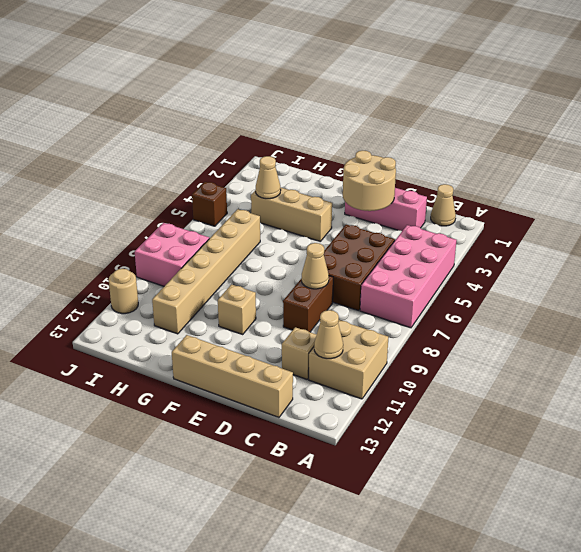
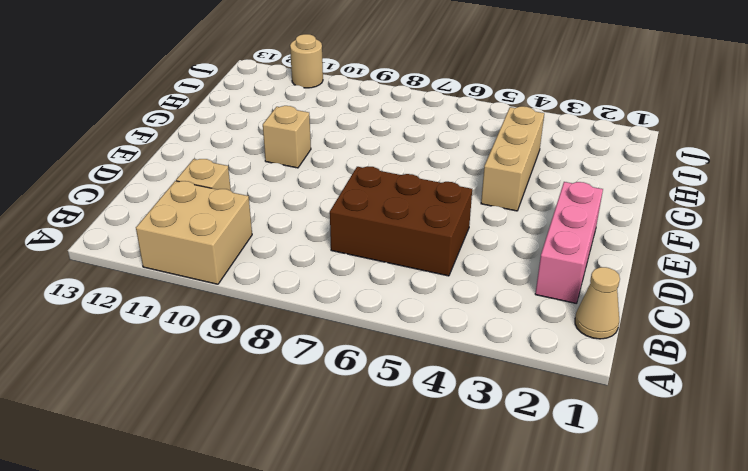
none -> pink brick A4:B7 level 1
none -> tan brick C13:F13 level 1
none -> brown brick D8:D9 level 1

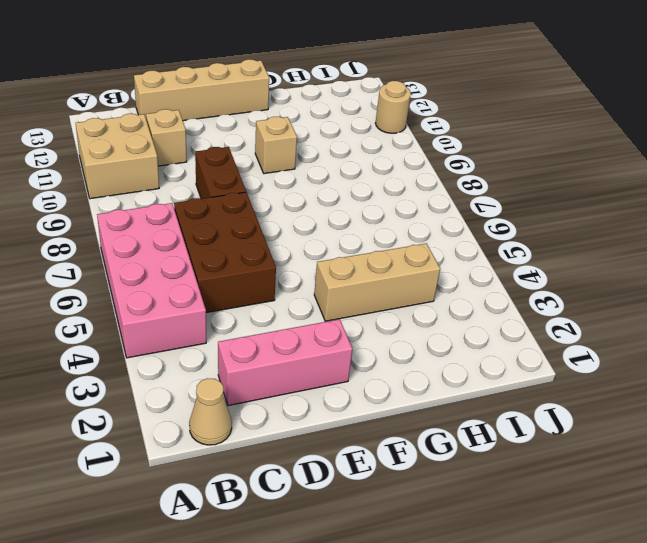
none -> tan brick H6:H11 level 1
none -> pink brick I8:J9 level 1
none -> brown brick J5 level 1

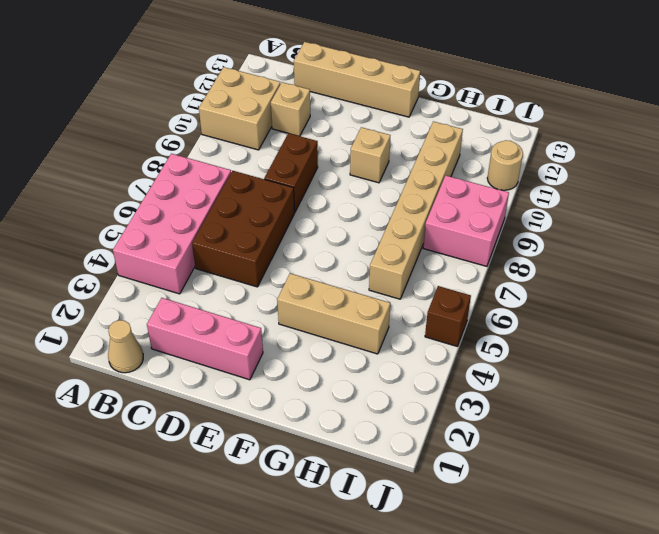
none -> tan cone B11 level 2
none -> tan round brick D2:E3 level 2
none -> tan cone D8 level 2

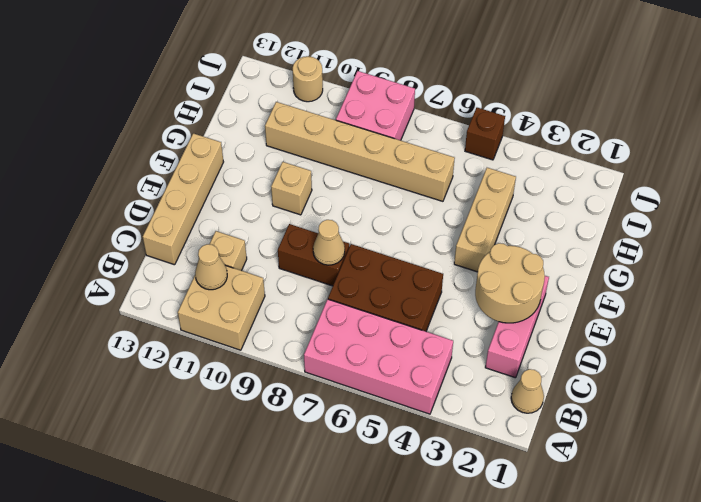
none -> tan cone H4 level 2

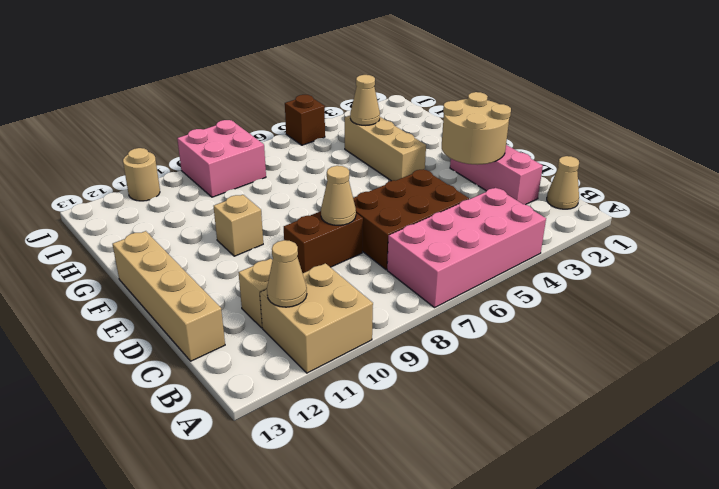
none -> tan brick H6:H11 level 1

